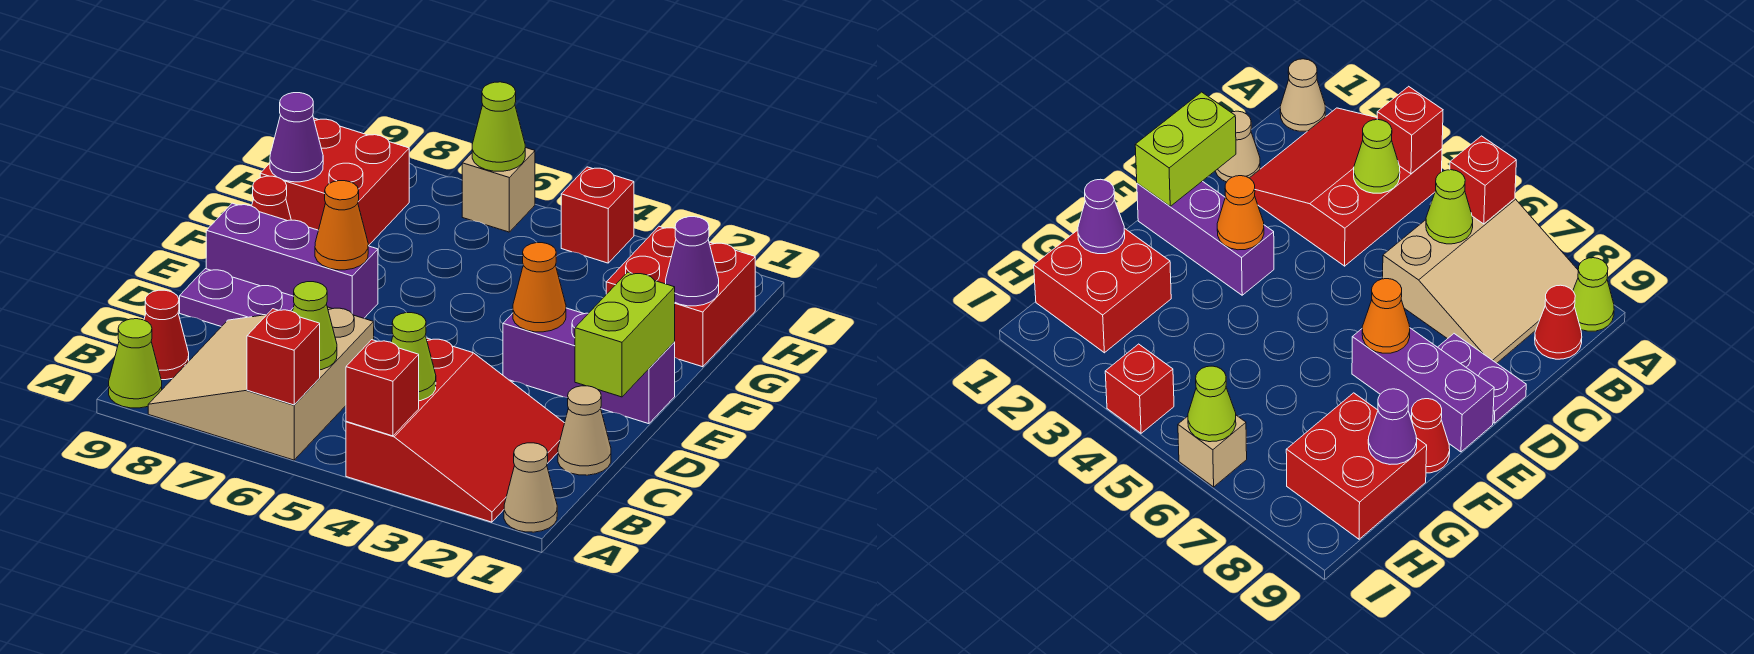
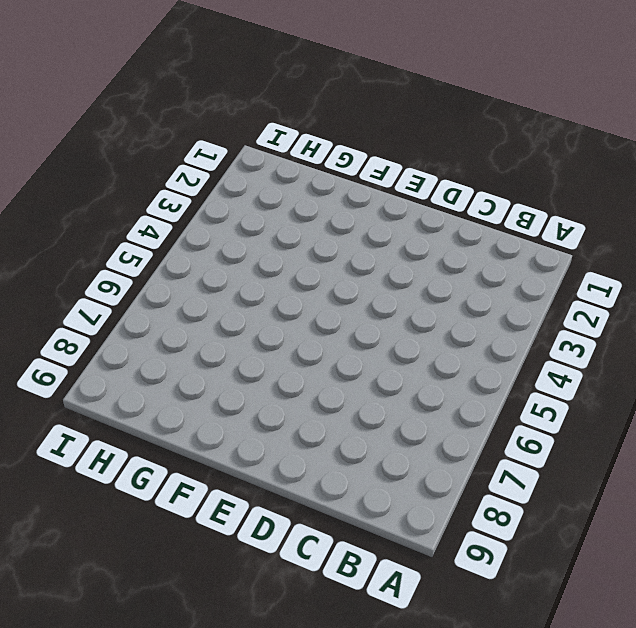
none -> tan cone A1 level 1
none -> red slope A2:C4 level 1 top 4
none -> tan slope A6:C8 level 1 top 6

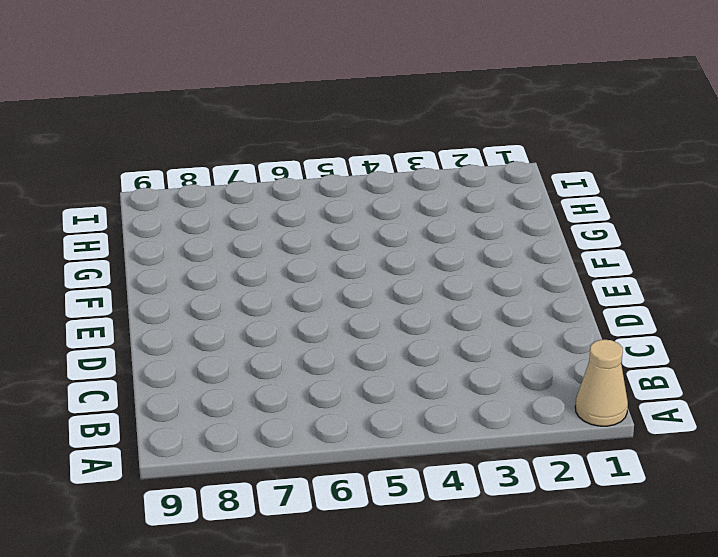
none -> red slope A2:C4 level 1 top 4
none -> tan slope A6:C8 level 1 top 6
none -> lime cone A9 level 1

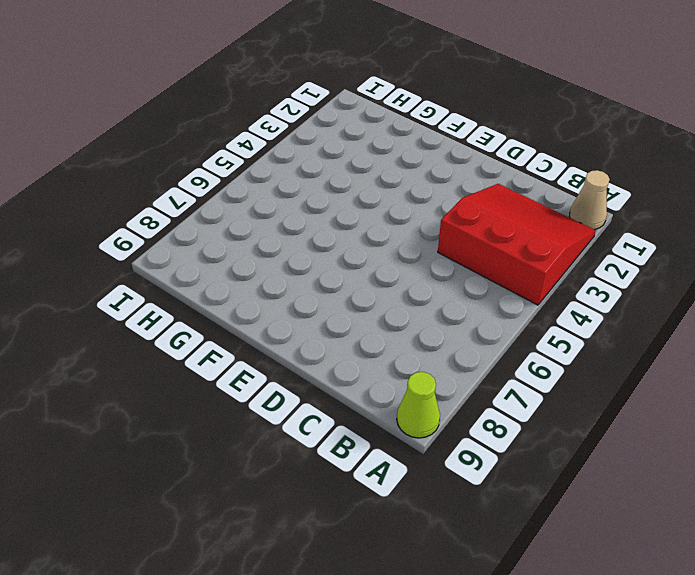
none -> tan slope A6:C8 level 1 top 6
none -> red cone B9 level 1
none -> tan cone C1 level 1

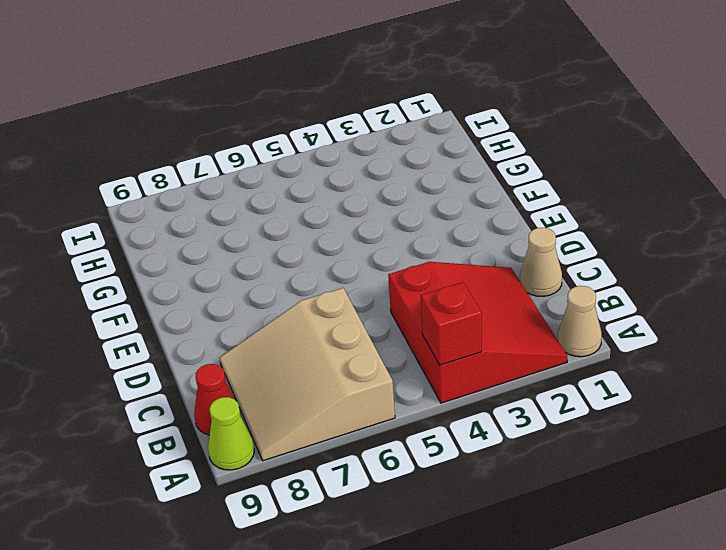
none -> purple plate D8:D9 level 1
none -> purple brick E1:E3 level 1
none -> purple brick E7:E9 level 1

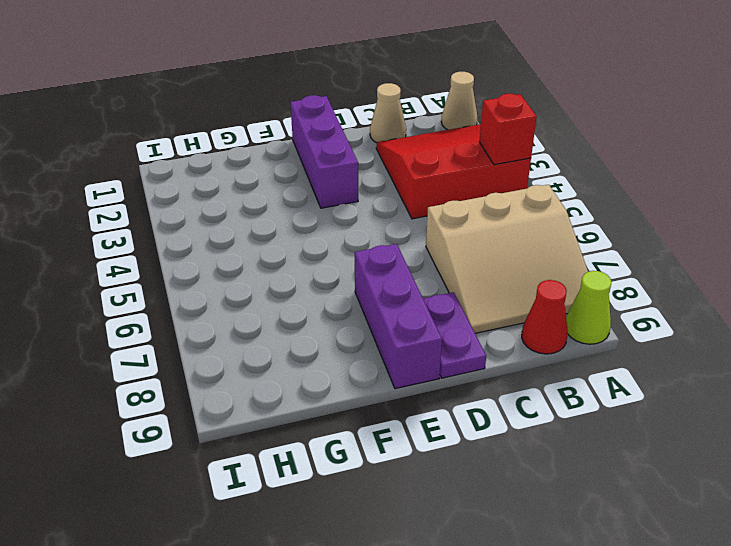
none -> red cone F9 level 1
none -> red brick G1:H2 level 1
none -> red brick G8:H9 level 1

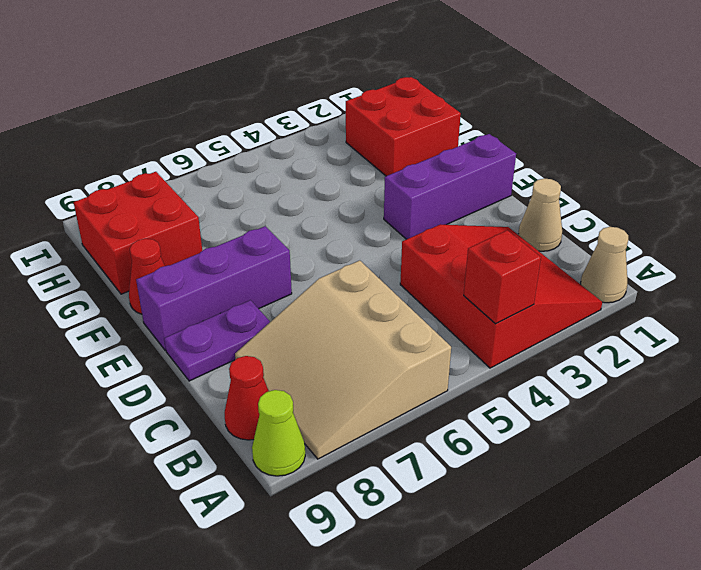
none -> red brick I4 level 1
none -> tan brick I6 level 1
none -> red brick A6 level 2

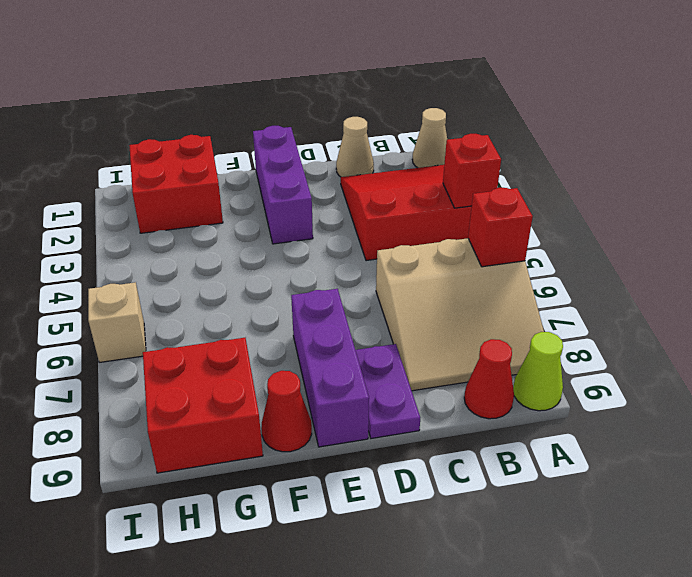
none -> red brick I4 level 1
none -> lime cone B4 level 2
none -> lime cone B6 level 2

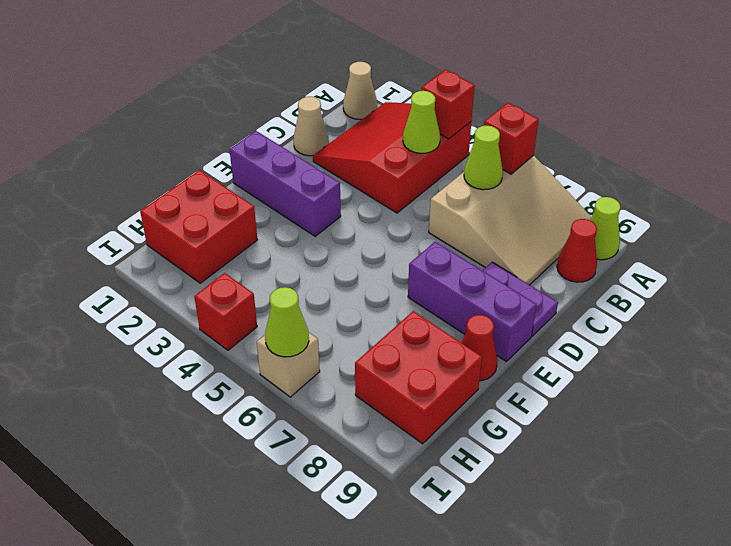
none -> lime brick D1:E1 level 2
none -> orange cone E3 level 2
none -> orange cone E7 level 2

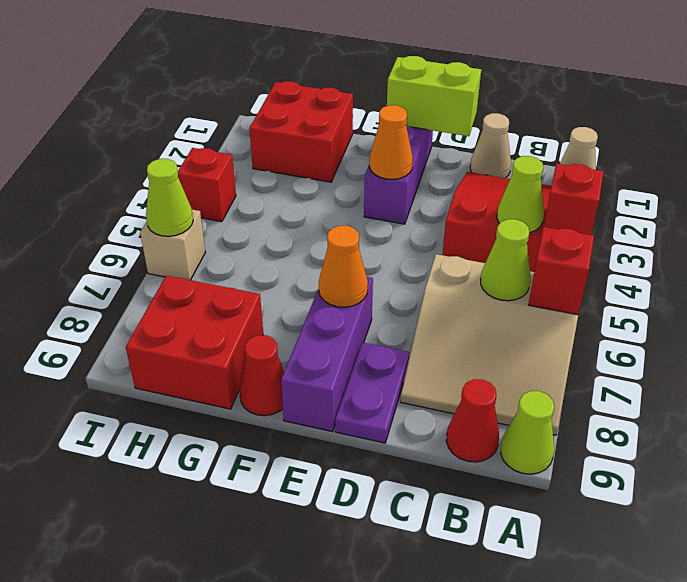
none -> purple cone G1 level 2
none -> purple cone G9 level 2

